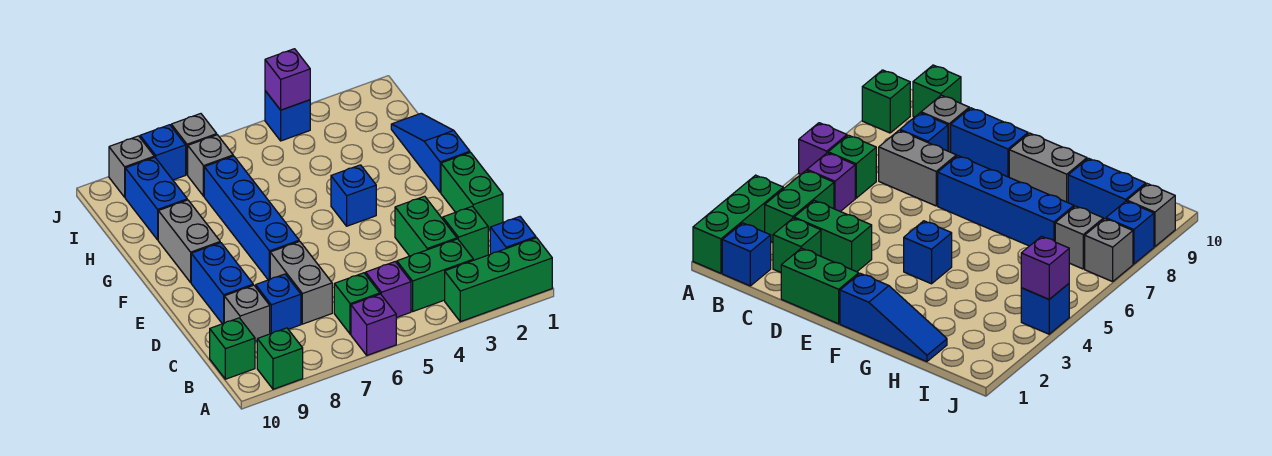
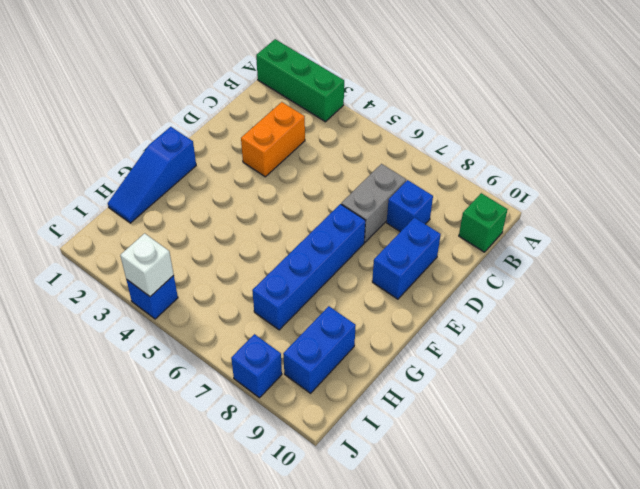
orange brick C3:D3 level 1 -> green brick C3:D3 level 1
white brick J4 level 2 -> purple brick J4 level 2
none -> purple brick A6 level 1
none -> green brick A9 level 1
none -> blue brick B1 level 1

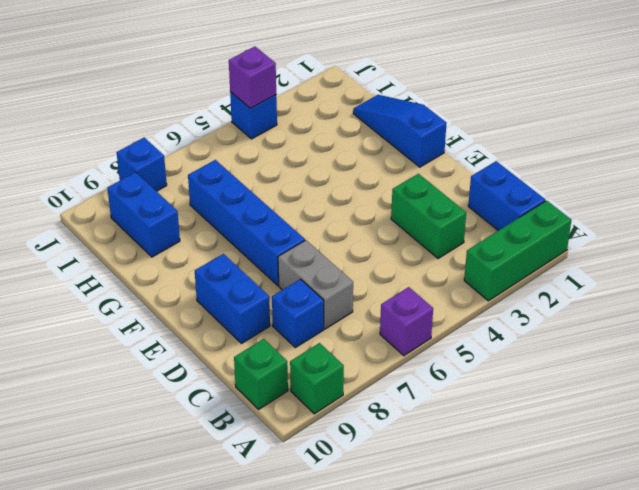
blue brick B1:C1 level 1 -> blue brick B1 level 1
none -> green brick B3:B4 level 1
none -> purple brick B5 level 1
none -> green brick B6 level 1

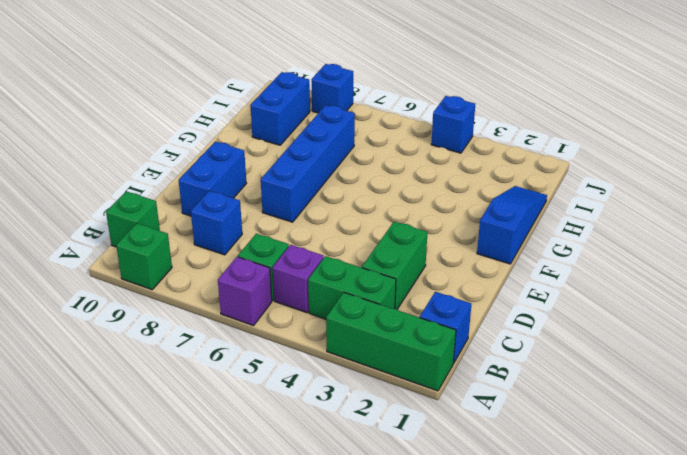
none -> green brick C2 level 1
none -> grey brick C7:D7 level 1
none -> grey brick C9 level 1

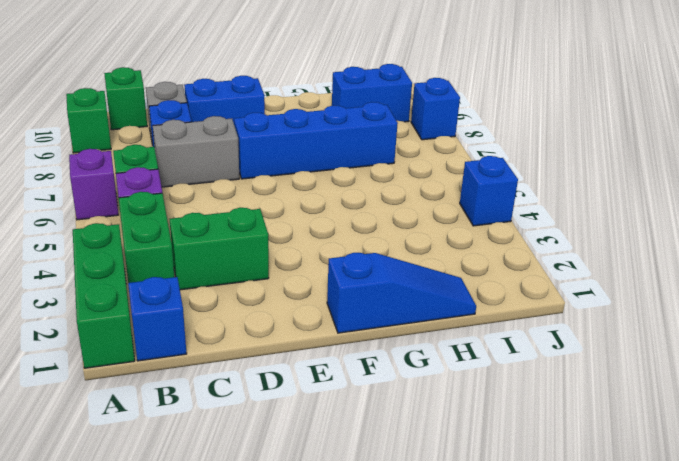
none -> green brick C2 level 1
none -> green brick D1:E1 level 1
none -> blue brick F4 level 1

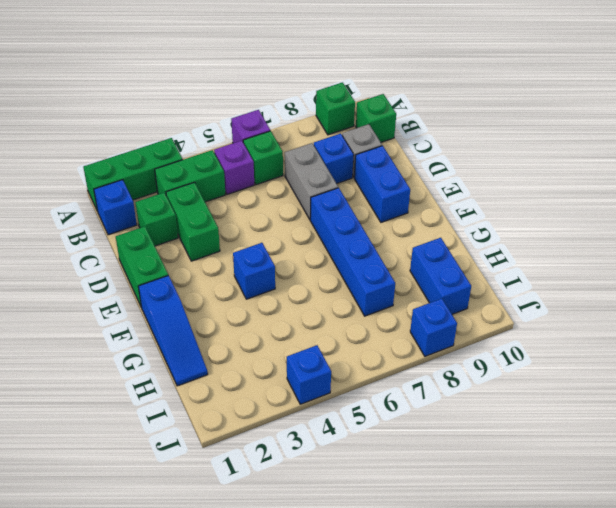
none -> grey brick F9:G9 level 1
none -> grey brick I7 level 1
none -> grey brick J7 level 1

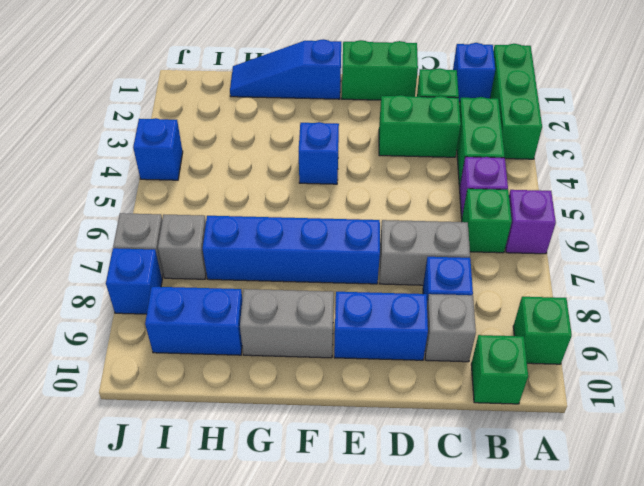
none -> grey brick J9 level 1
none -> purple brick J4 level 2

